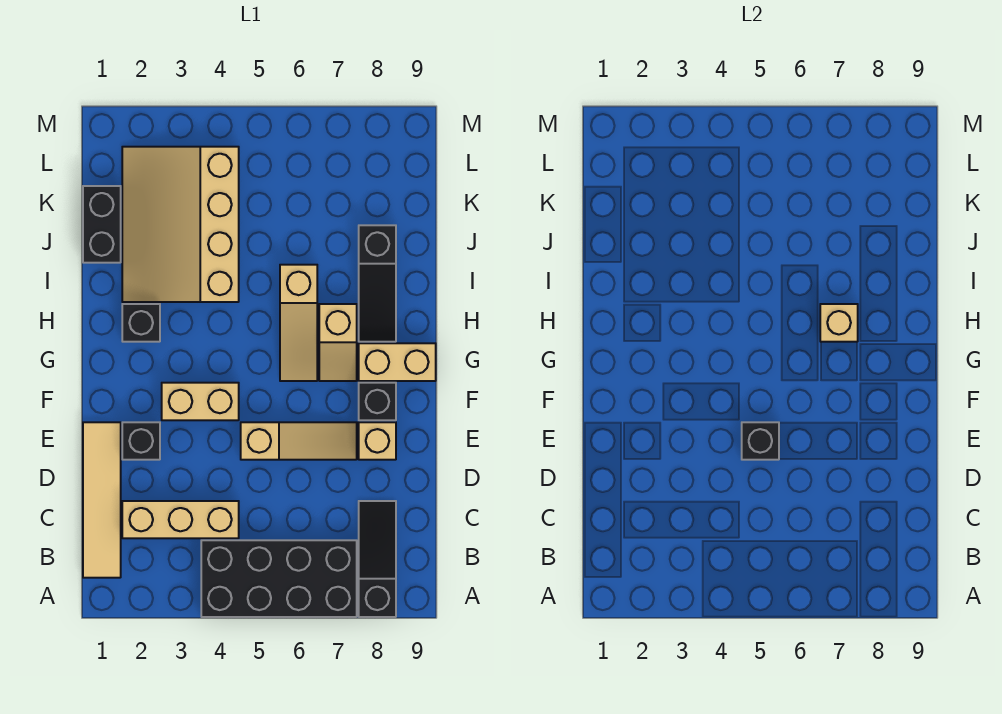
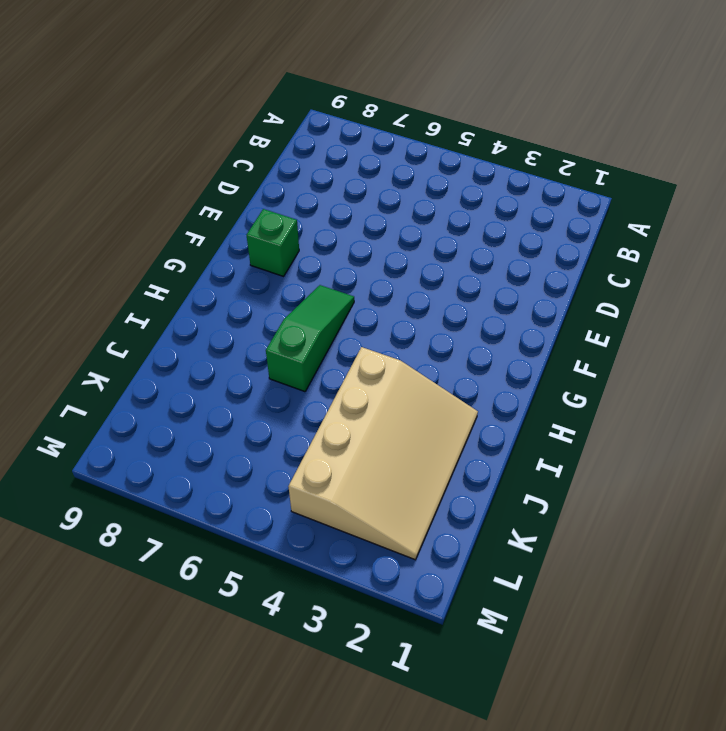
green brick F8 level 1 -> black brick F8 level 1
green slope G6:I6 level 1 top I -> tan slope G6:I6 level 1 top I
none -> black brick A4:B7 level 1
none -> black slope A8:C8 level 1 top A
none -> tan tile B1:E1 level 1

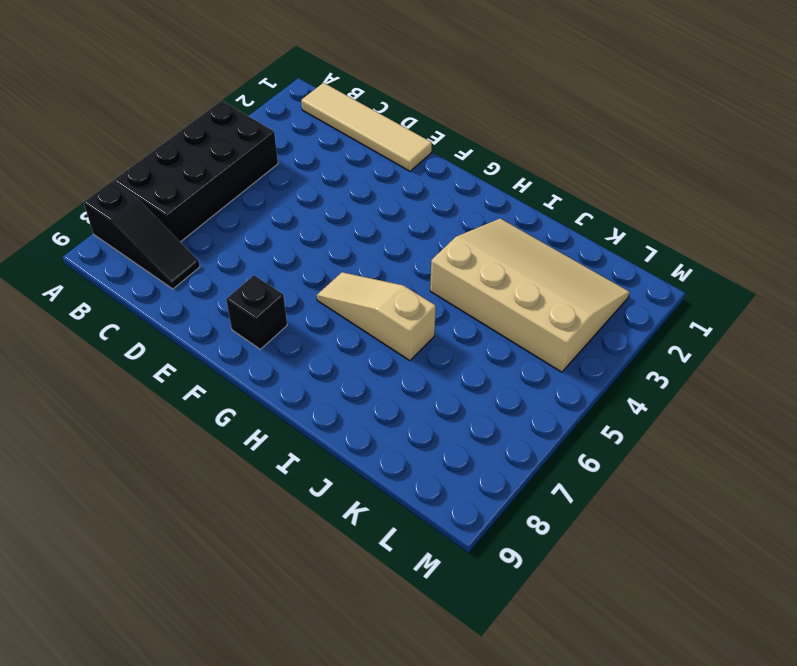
none -> tan brick C2:C4 level 1
none -> black brick E2 level 1
none -> tan slope E5:E7 level 1 top 5

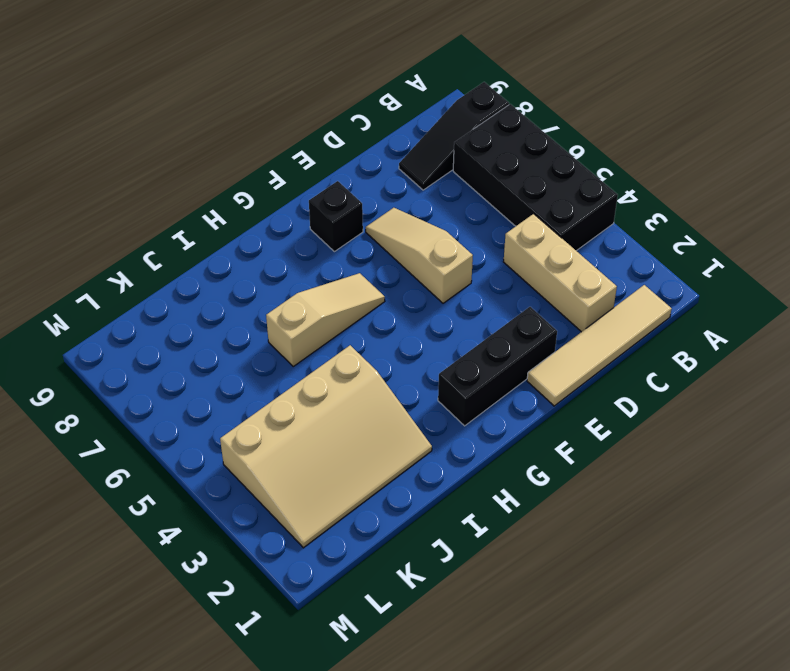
black brick E2:G2 level 1 -> black brick E2 level 1
none -> tan brick E8 level 1
none -> tan brick F3:F4 level 1
none -> tan slope G7:H7 level 1 top H

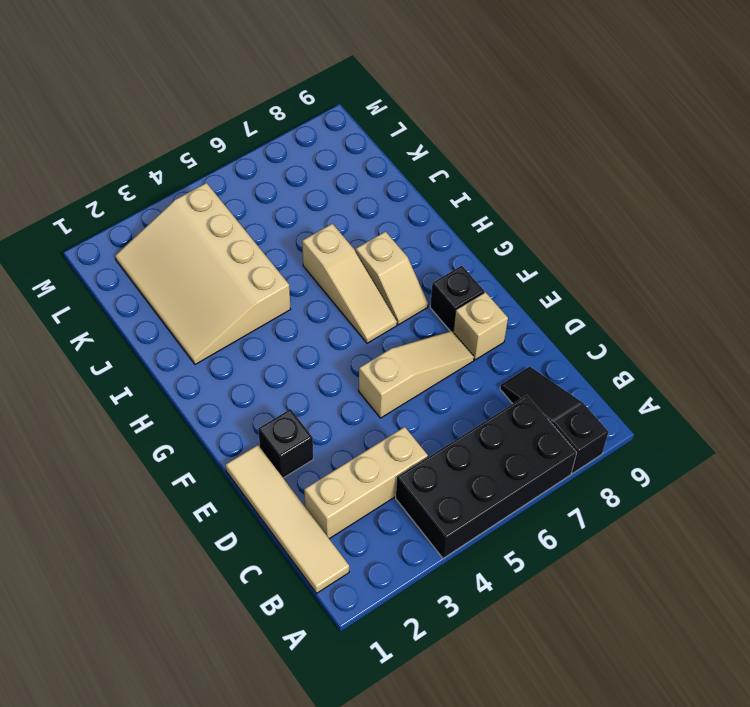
none -> tan brick F3:F4 level 1
none -> tan brick G8:G9 level 1
none -> black brick H2 level 1

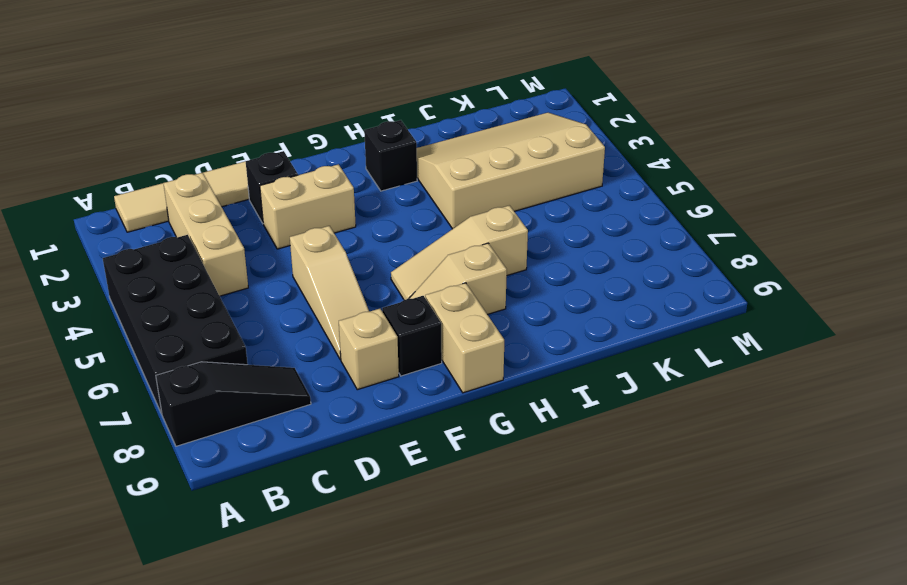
tan brick E3:F3 level 1 -> tan brick F3:F4 level 1
none -> black slope H8:J8 level 1 top J
none -> black brick J1:K1 level 1
none -> black brick E5 level 2

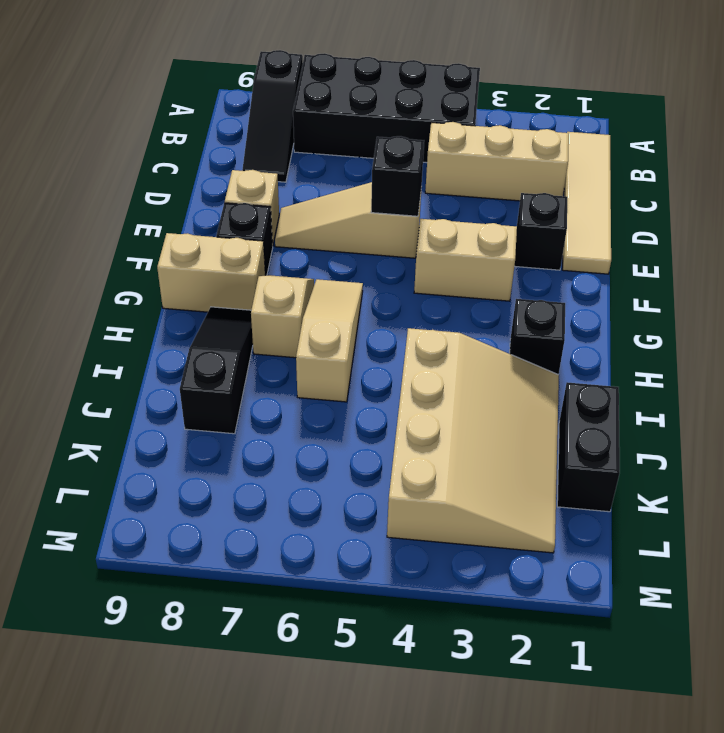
none -> tan brick H7 level 2

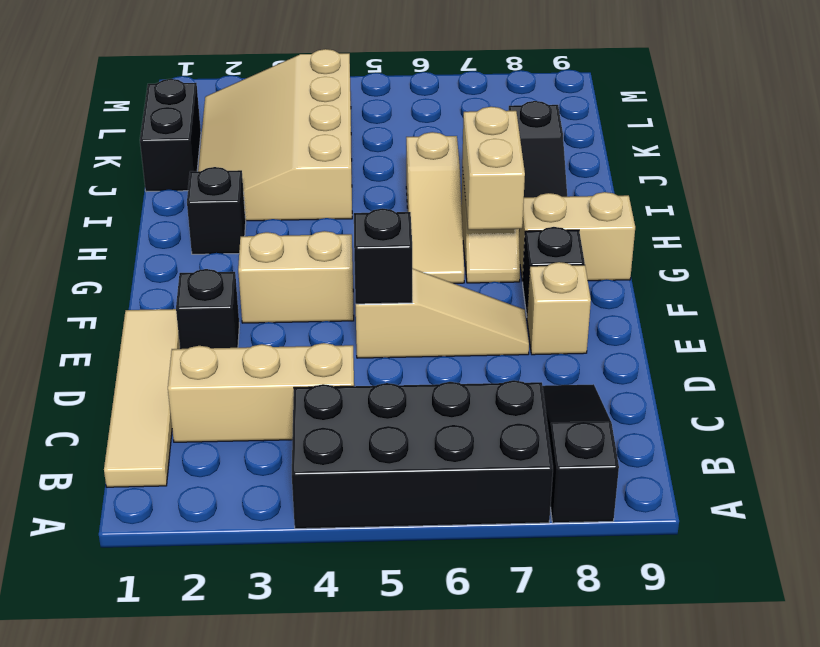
tan brick G7:H7 level 2 -> tan brick H7 level 2

